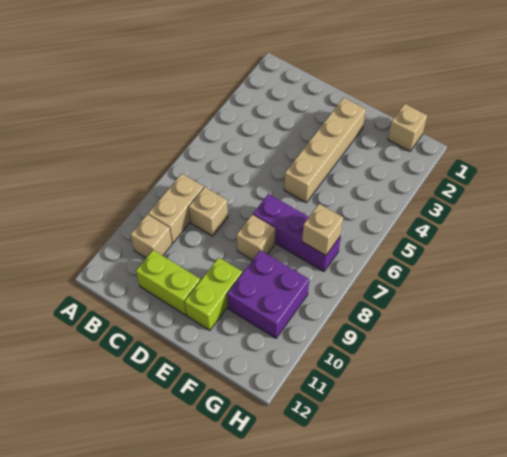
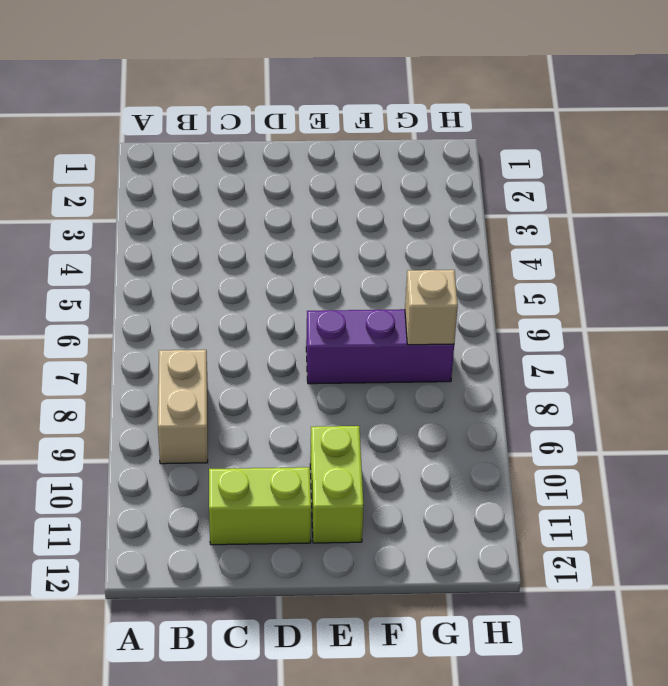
none -> tan brick B10 level 1
none -> tan brick C8 level 1

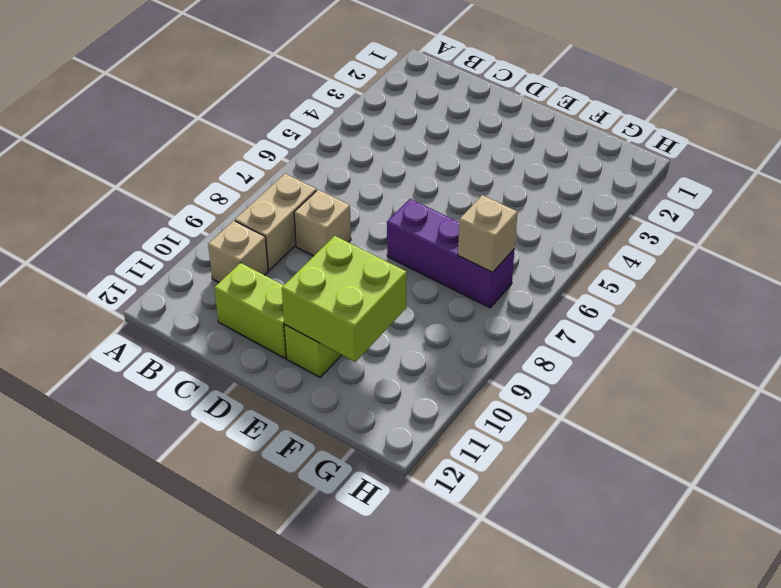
lime brick E10:F11 level 2 -> none
none -> tan brick E2:E5 level 1
none -> tan brick E8 level 1

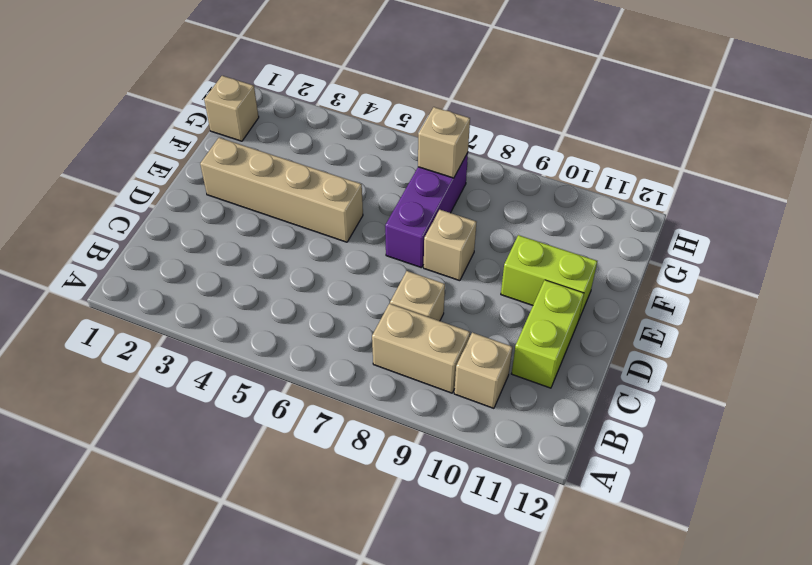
none -> purple brick F9:G10 level 1

